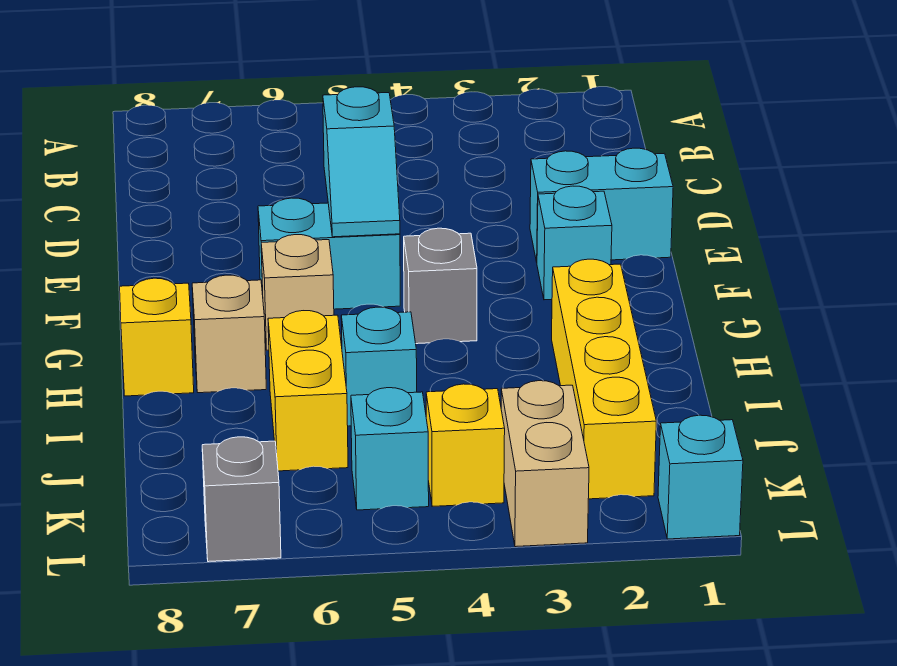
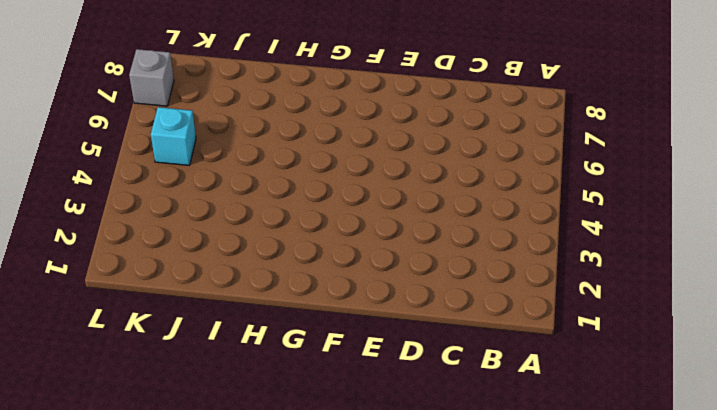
none -> cyan brick E1:E2 level 1
none -> cyan brick F2 level 1
none -> cyan brick F5:F6 level 1

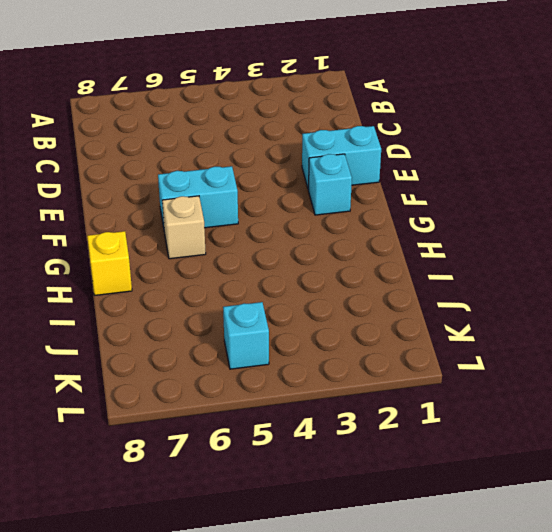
none -> grey brick G4 level 1
none -> yellow brick H2:K2 level 1
none -> tan brick H7 level 1

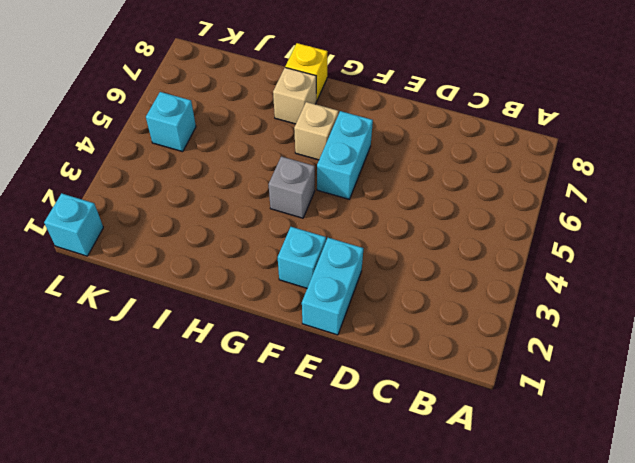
none -> yellow brick H2:K2 level 1
none -> cyan brick I5 level 1
none -> yellow brick I6:J6 level 1

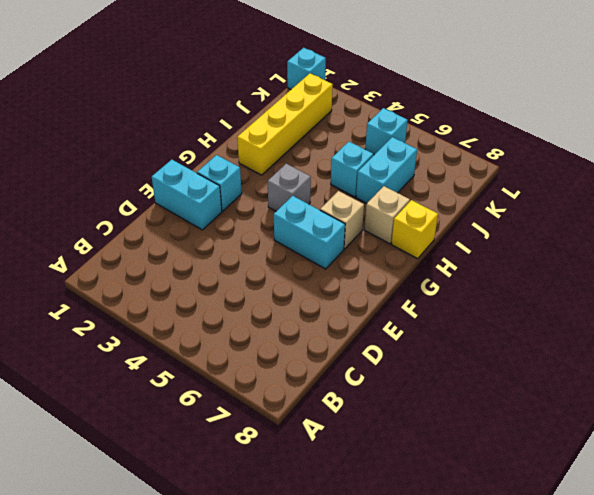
cyan brick I6:J6 level 1 -> yellow brick I6:J6 level 1
none -> tan brick K3:L3 level 1
none -> yellow brick K4 level 1
none -> grey brick L7 level 1

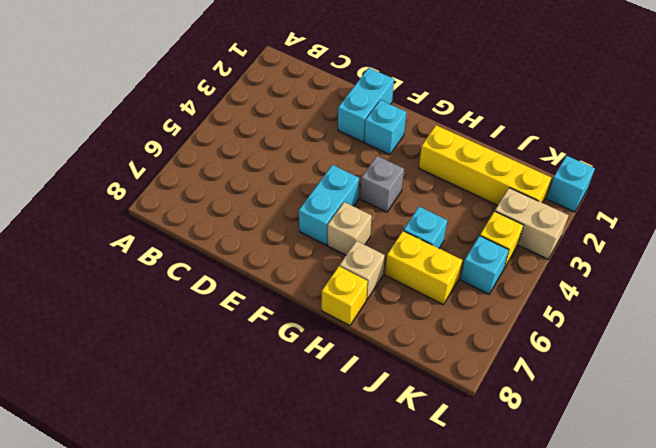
none -> grey brick L7 level 1
none -> cyan slope E5:F5 level 2 top E

